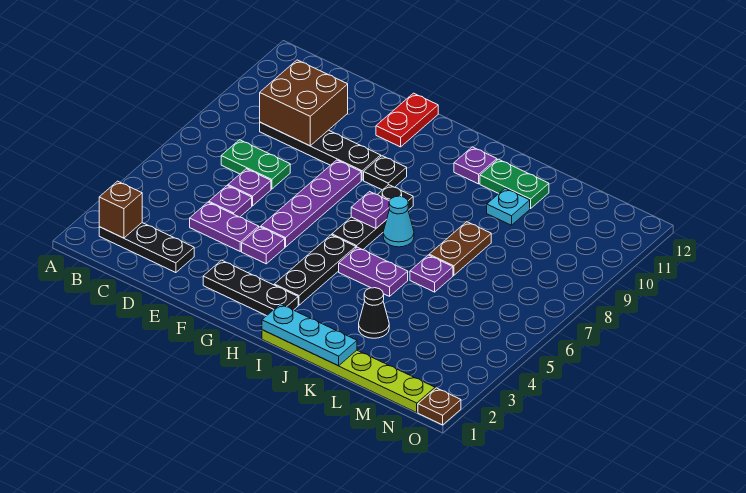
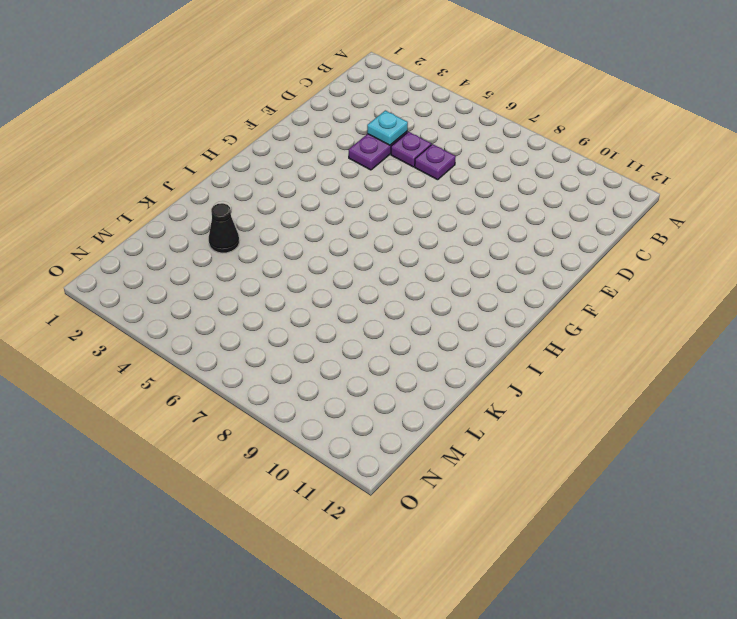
cyan plate D4 level 2 -> cyan plate K10 level 1
none -> black plate B2:D2 level 1
none -> green plate C7:D7 level 1
none -> black plate C9:F9 level 1

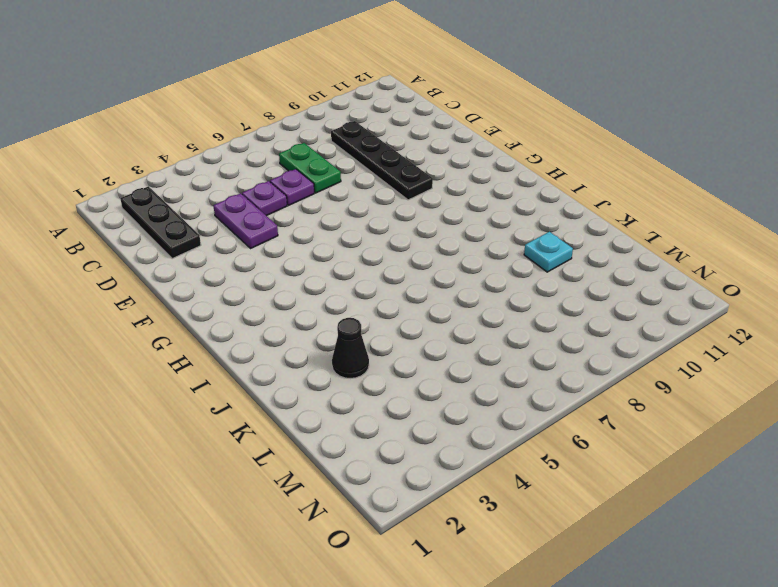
none -> black plate F2:H2 level 1
none -> purple plate F4 level 1
none -> purple plate F5:F8 level 1

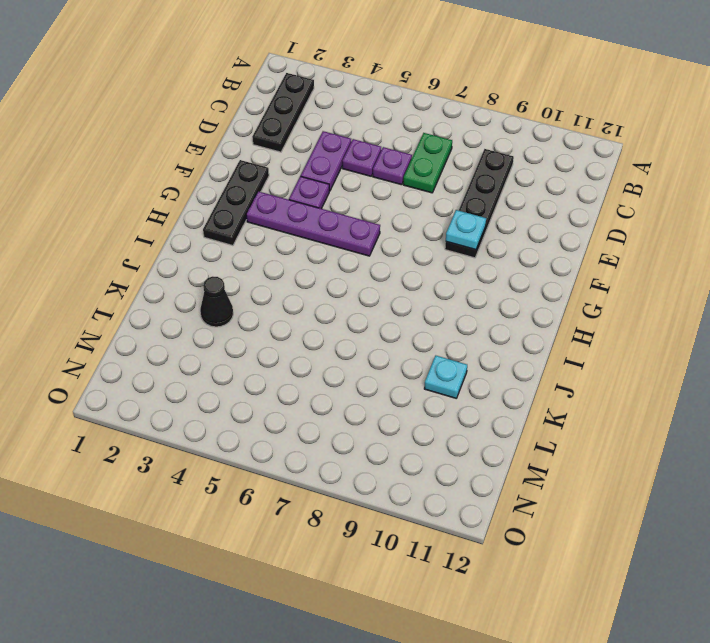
cyan plate F9 level 2 -> none
purple plate G3:G6 level 1 -> purple plate F5:F8 level 1
none -> red plate F11:F12 level 1
none -> black plate G9 level 1
none -> black plate H3:H5 level 1

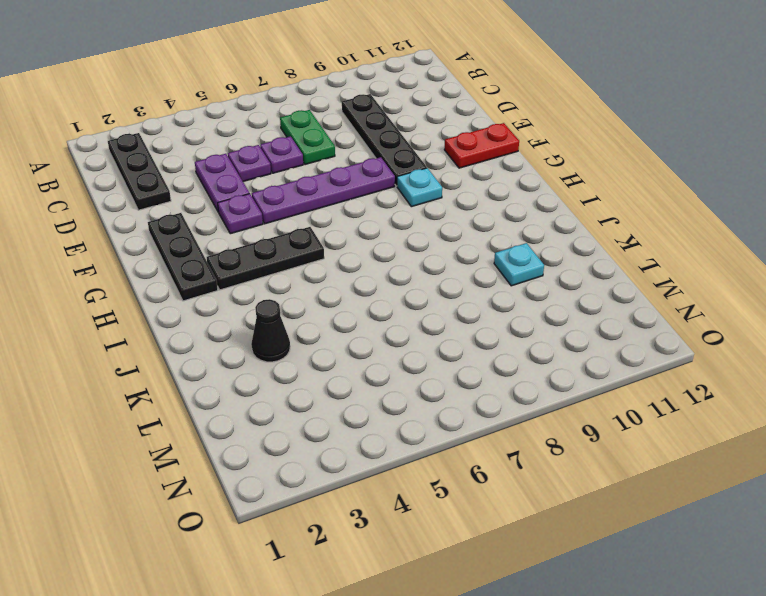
cyan plate G9 level 1 -> black plate G9 level 1
none -> black plate H6:H8 level 1
none -> lime plate I1:N1 level 1
none -> purple plate I5:J5 level 1

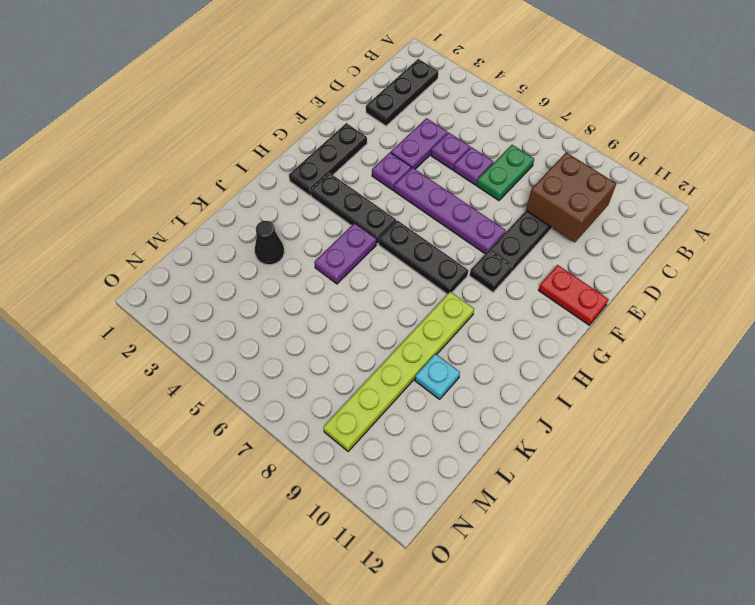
lime plate I9:N9 level 1 -> lime plate I1:N1 level 1
none -> cyan cone I7 level 1
none -> purple plate I11 level 1
none -> green plate J11:K11 level 1

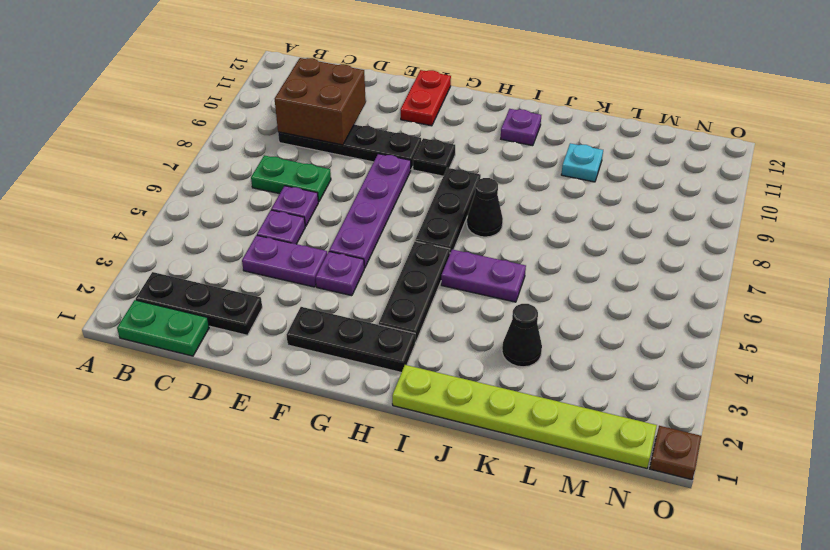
green plate B1:C1 level 1 -> green plate J11:K11 level 1
black cone I7 level 1 -> cyan cone I7 level 1
none -> purple plate K6 level 1
none -> brown plate K7:K8 level 1
none -> brown brick B2 level 2

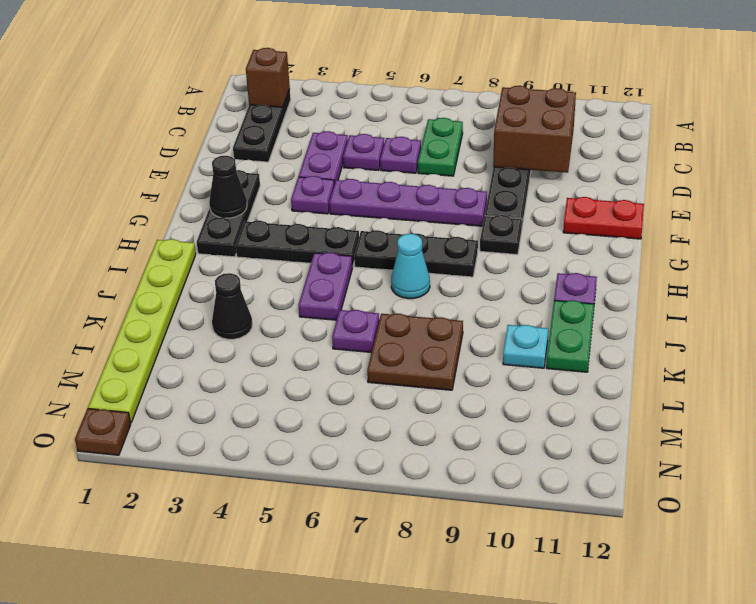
black cone G2 level 2 -> none
brown plate K7:L8 level 1 -> brown plate K7:K8 level 1
none -> purple plate H7 level 2
none -> cyan plate I1:K1 level 2

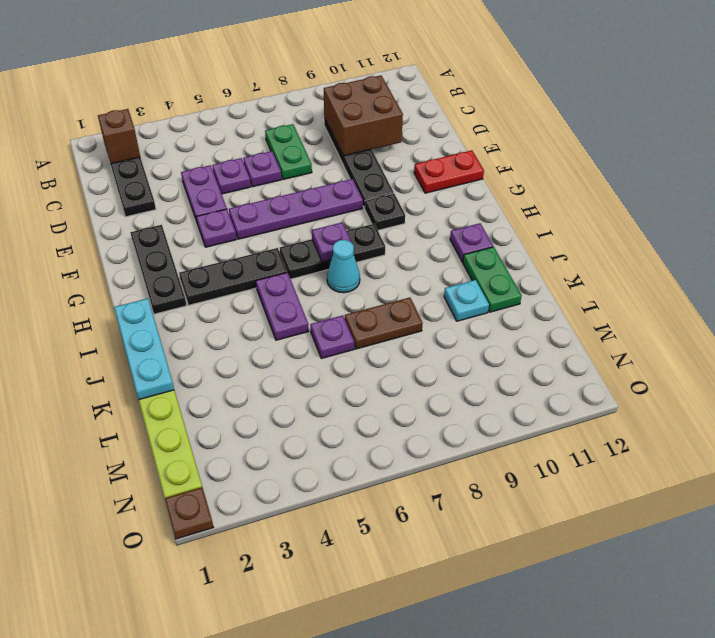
none -> black cone K3 level 1

